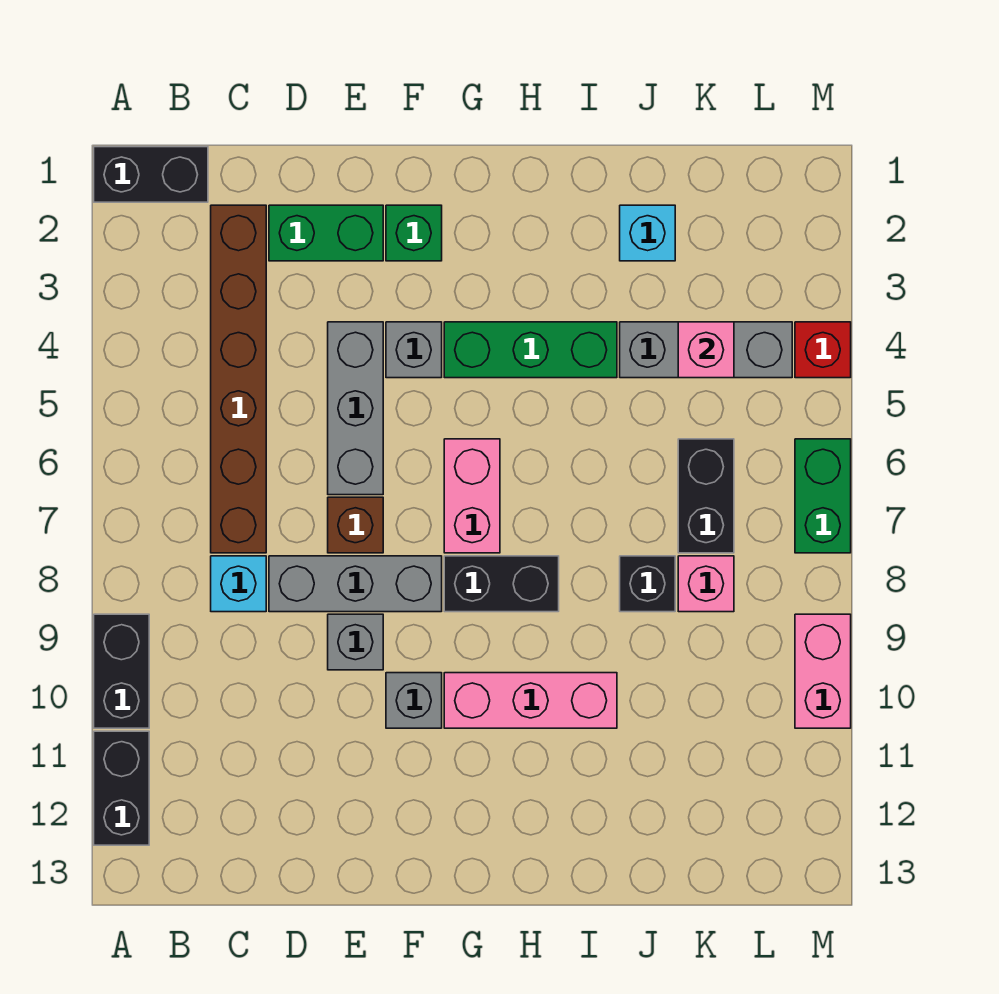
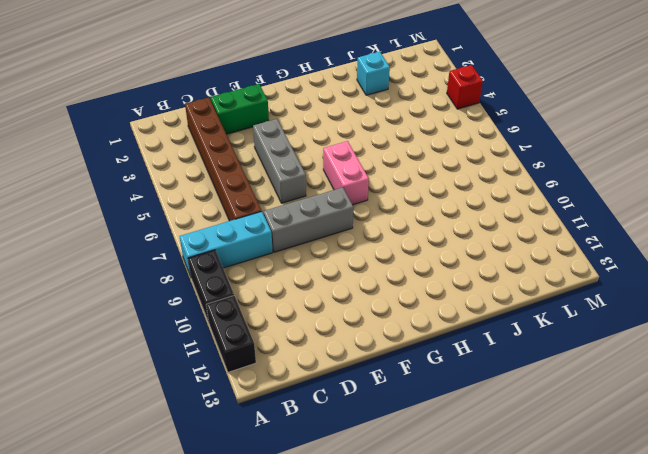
cyan brick A8:C8 level 1 -> cyan brick C8 level 1
none -> black brick A1:B1 level 1
none -> brown brick E7 level 1
none -> grey brick E9 level 1

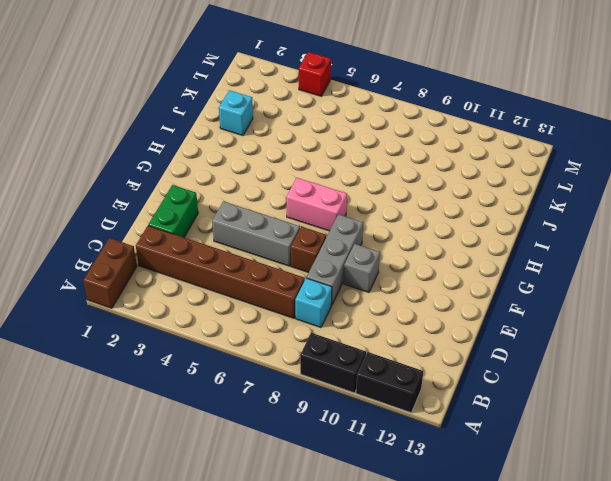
brown brick A1:B1 level 1 -> black brick A1:B1 level 1
none -> green brick F2 level 1
none -> grey brick F4 level 1
none -> grey brick F10 level 1

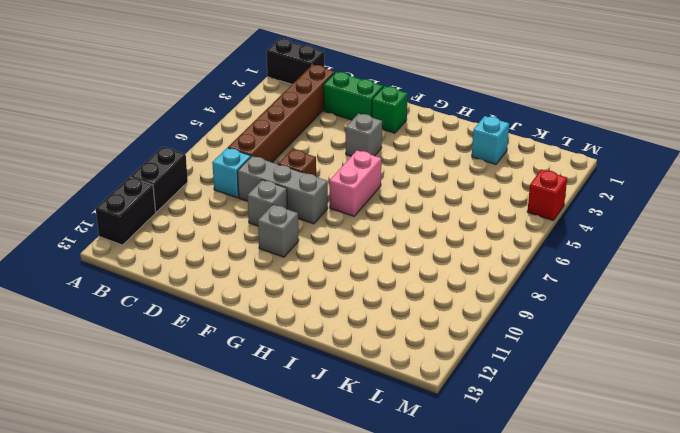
none -> grey brick E4:E6 level 1
none -> green brick G4:I4 level 1
none -> black brick G8:H8 level 1

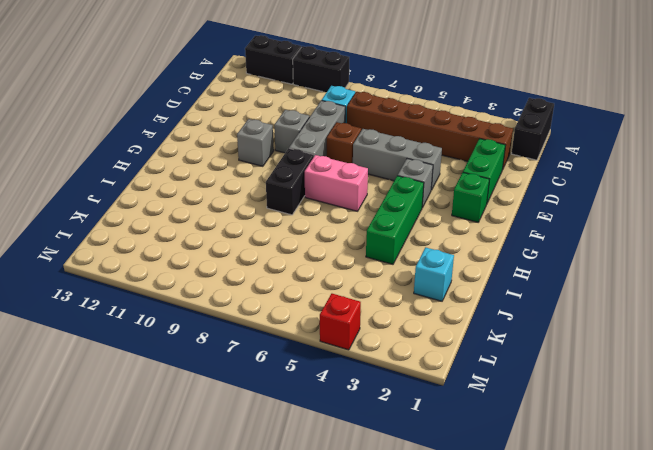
none -> pink brick G10:I10 level 1
none -> grey brick J4:L4 level 1
none -> black brick J8 level 1

